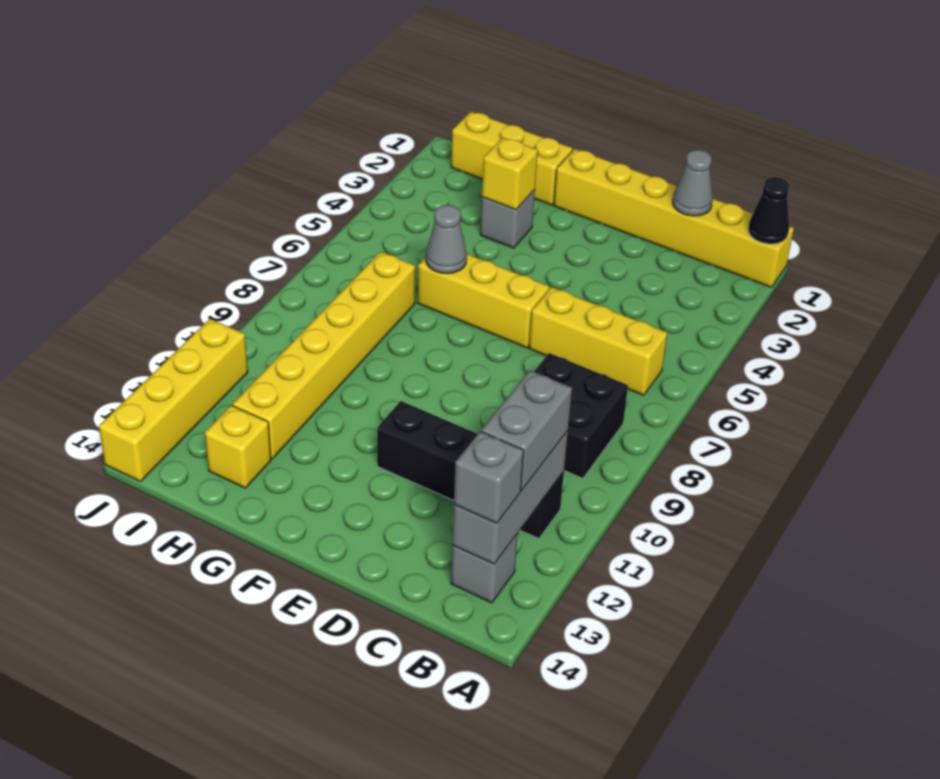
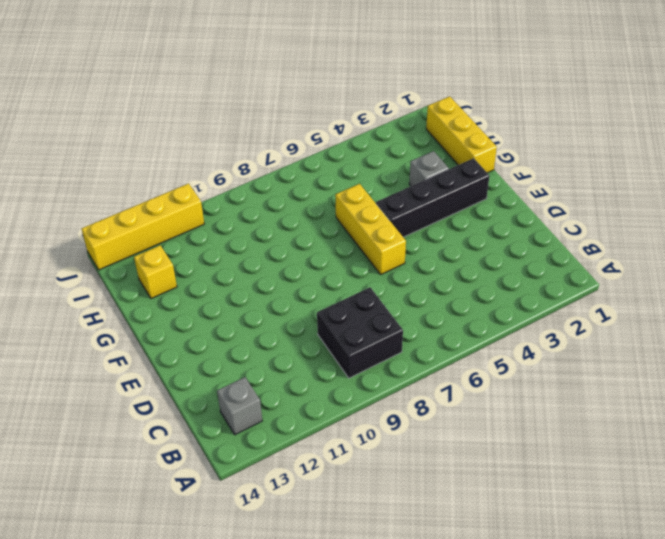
black brick F2:F5 level 1 -> black brick B11:E11 level 1
none -> yellow brick A1:F1 level 1
none -> yellow brick B6:D6 level 1
none -> yellow brick H7:H12 level 1

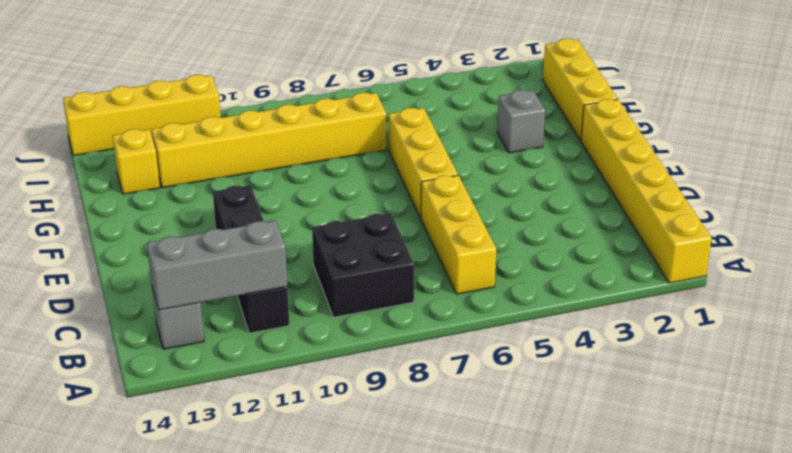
none -> black cone A1 level 2
none -> grey cone C1 level 2
none -> yellow brick G3 level 2

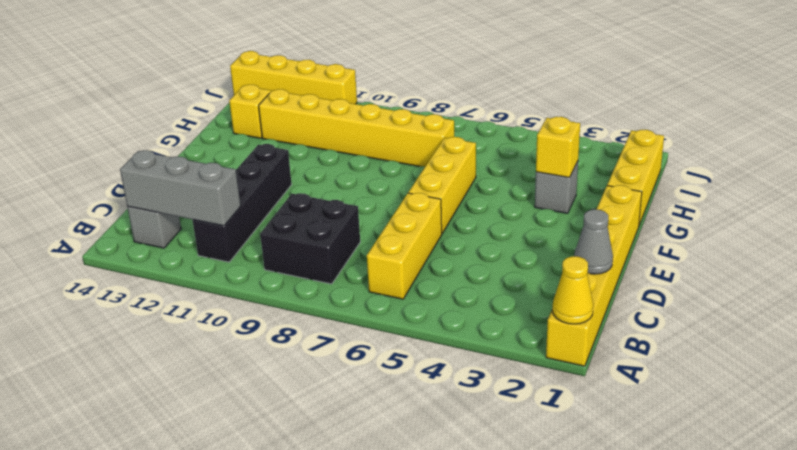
yellow cone A1 level 2 -> black cone A1 level 2
none -> grey cone G6 level 2
none -> grey brick B11:B12 level 3
none -> grey brick B13 level 3

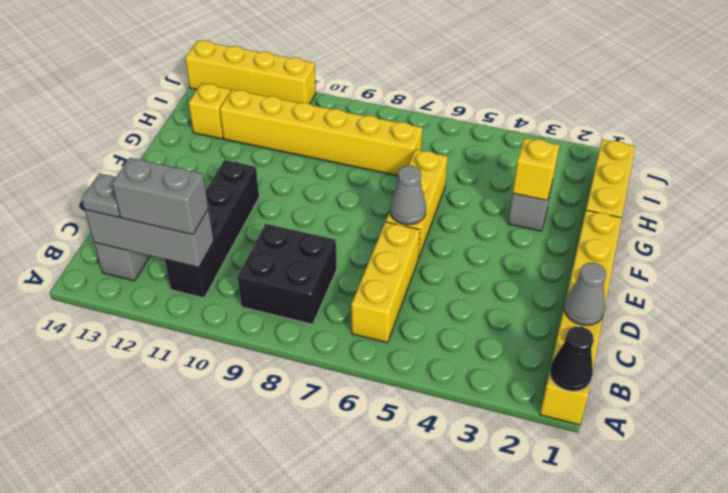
grey plate B13 level 3 -> grey brick B13 level 3
grey cone E6 level 2 -> grey cone G6 level 2

